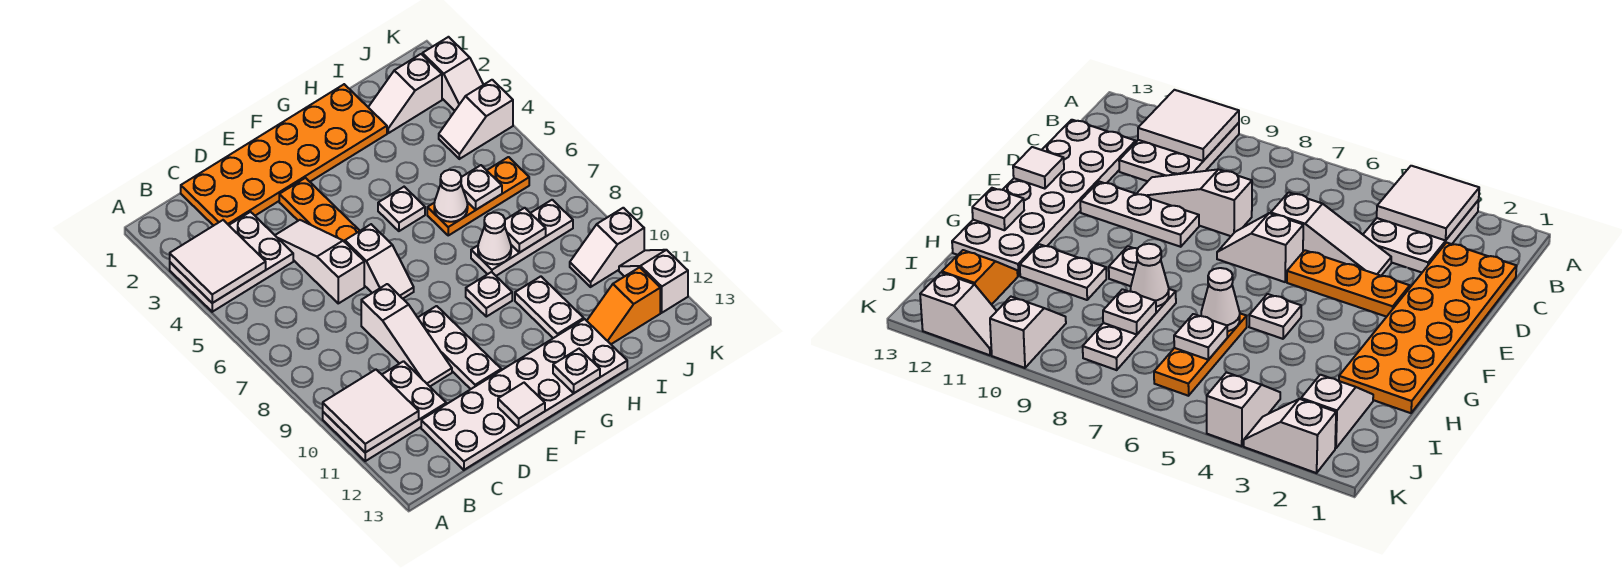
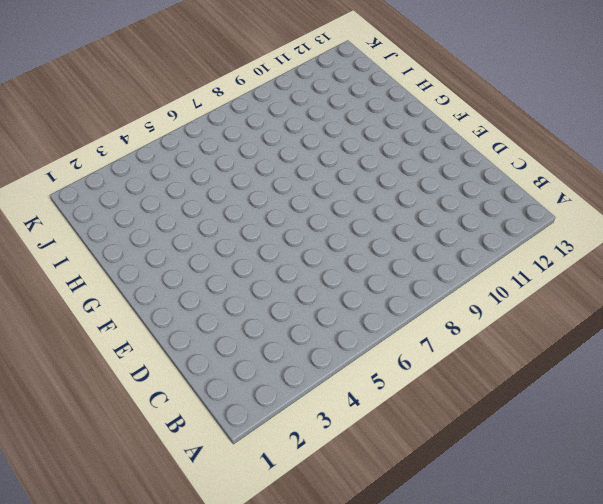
none -> white plate A3:C4 level 1
none -> white plate A10:C11 level 1
none -> orange plate C1:H2 level 1

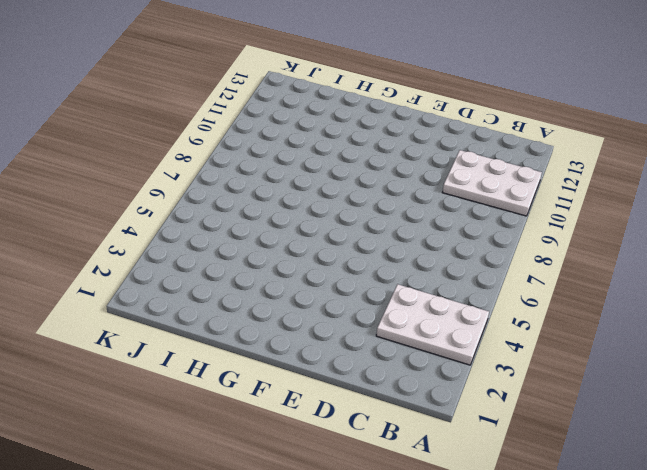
none -> orange plate C1:H2 level 1
none -> white plate C12:H13 level 1
none -> white slope D4:D6 level 1 top 6

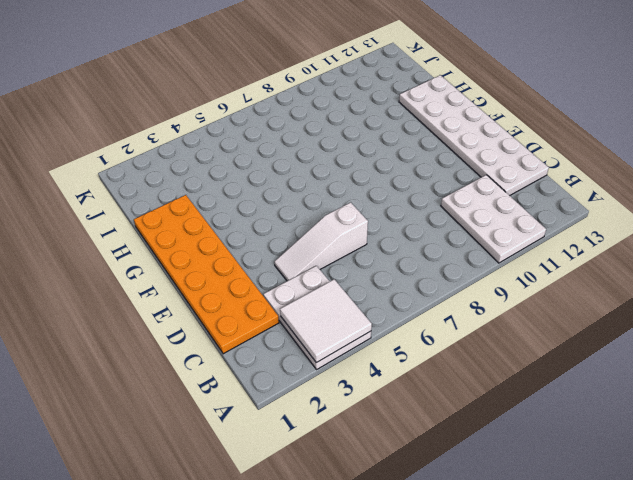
none -> white slope D8:D10 level 1 top 8
none -> orange plate E3:E5 level 1
none -> white slope E6:E7 level 1 top 6

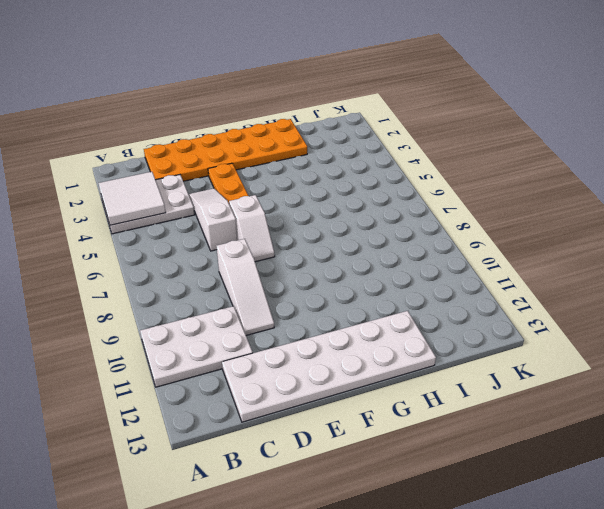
none -> white plate E9:E11 level 1
none -> white plate G5 level 1
none -> white plate G9 level 1

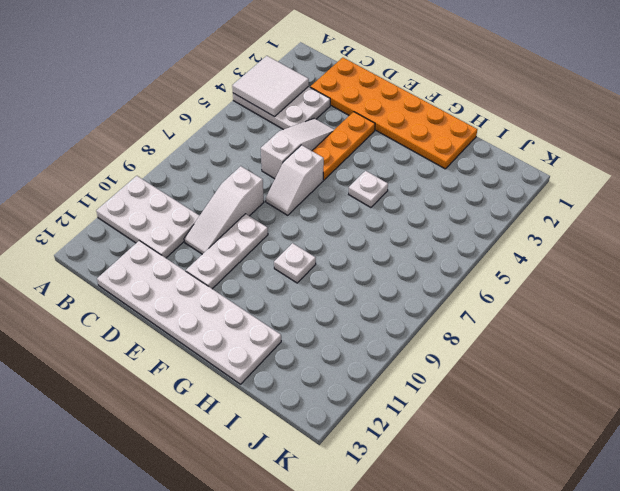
none -> orange plate H6:J6 level 1
none -> white plate H8:J8 level 1
none -> white plate H10:H11 level 1

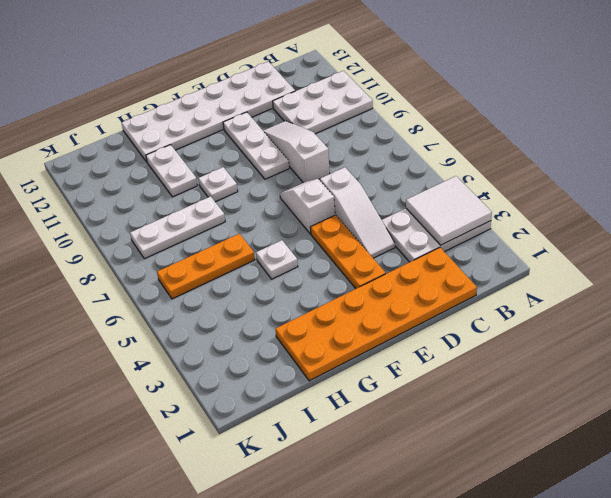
none -> white slope I2:J2 level 1 top J
none -> orange slope I12:J12 level 1 top J
none -> white slope J4:K4 level 1 top K

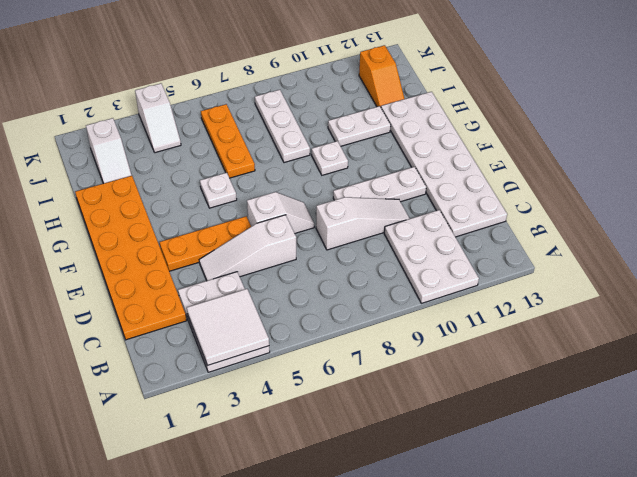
none -> white slope J10:K10 level 1 top K
none -> white slope K2:K3 level 1 top 2
none -> white slope K11:K12 level 1 top 12

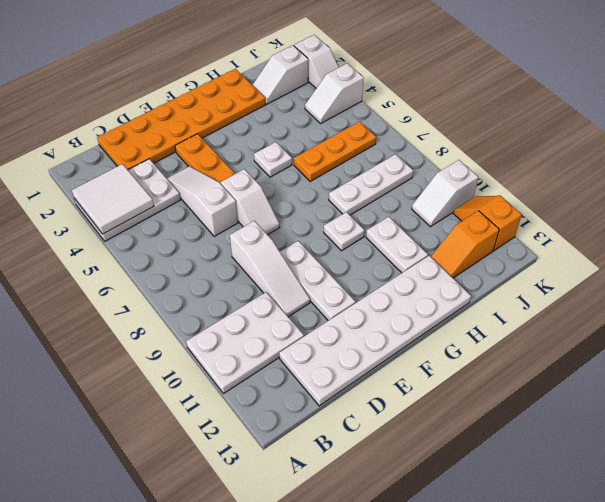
orange slope K11:K12 level 1 top 12 -> white slope K11:K12 level 1 top 12
none -> white tile A10:B11 level 2
none -> white tile E13 level 2
none -> white plate G13 level 2

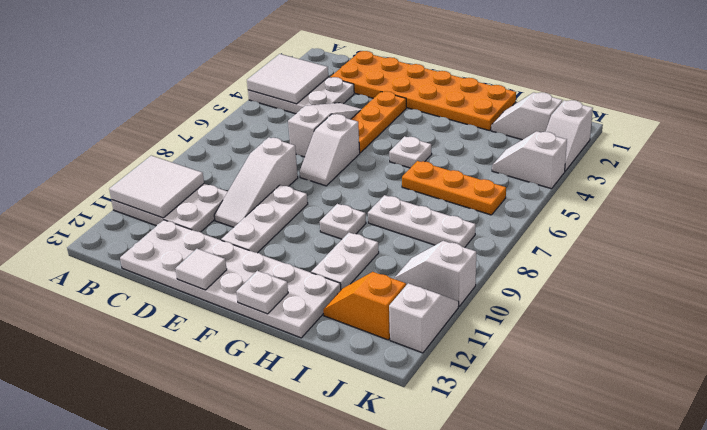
none -> white cone H6 level 2
none -> white cone H8 level 2
none -> white plate I6 level 2

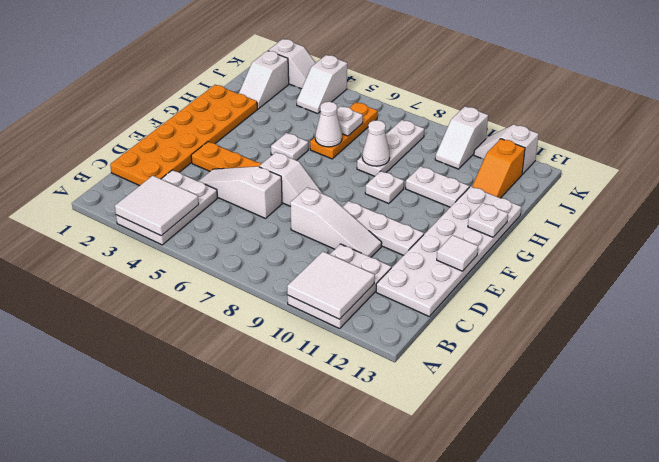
none -> white plate I8 level 2

